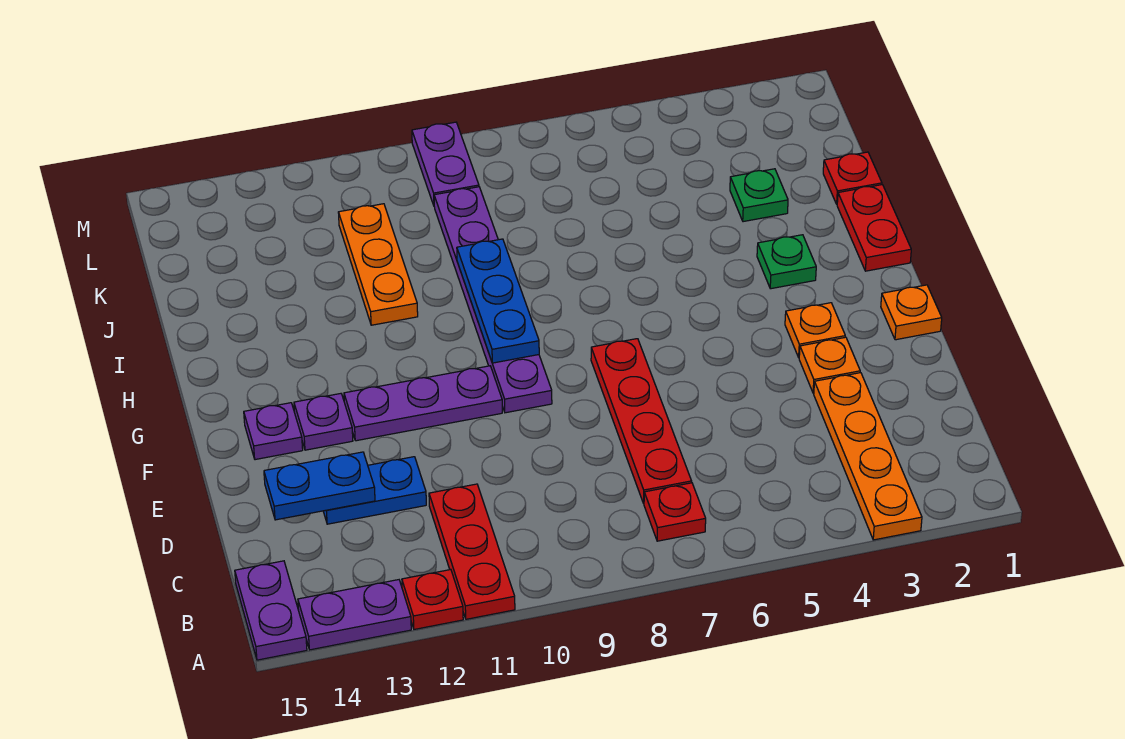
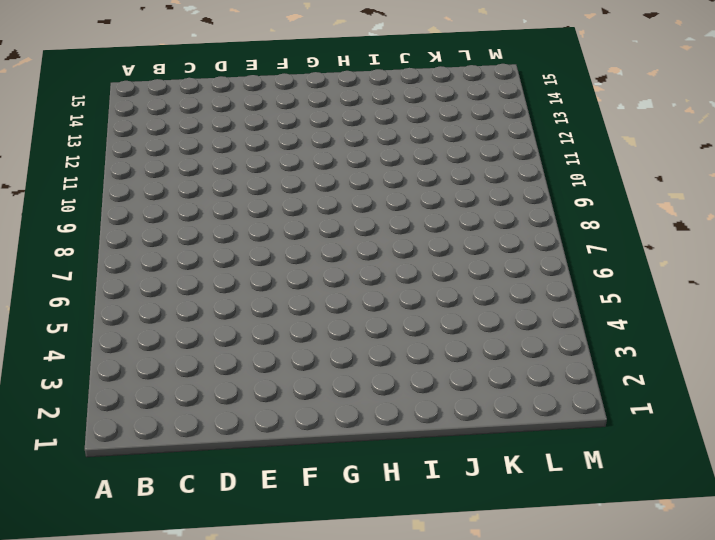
none -> orange plate A3:D3 level 1
none -> red plate A11:C11 level 1
none -> red plate A12 level 1

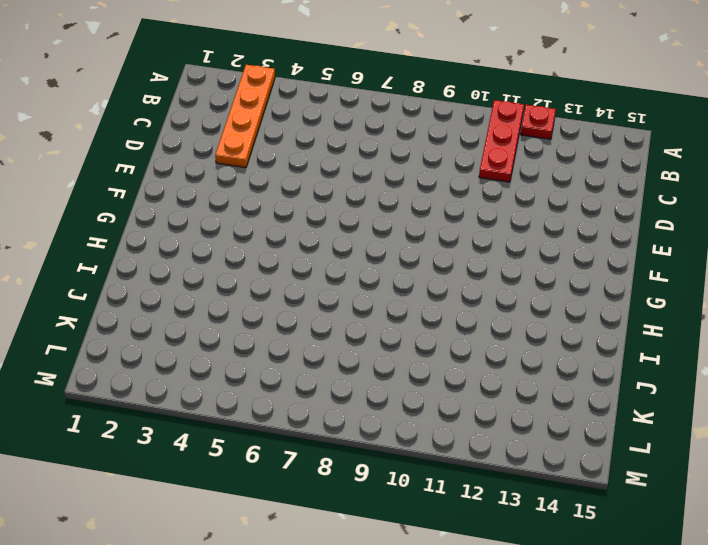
none -> purple plate A13:A14 level 1
none -> purple plate A15:B15 level 1
none -> red plate B7 level 1

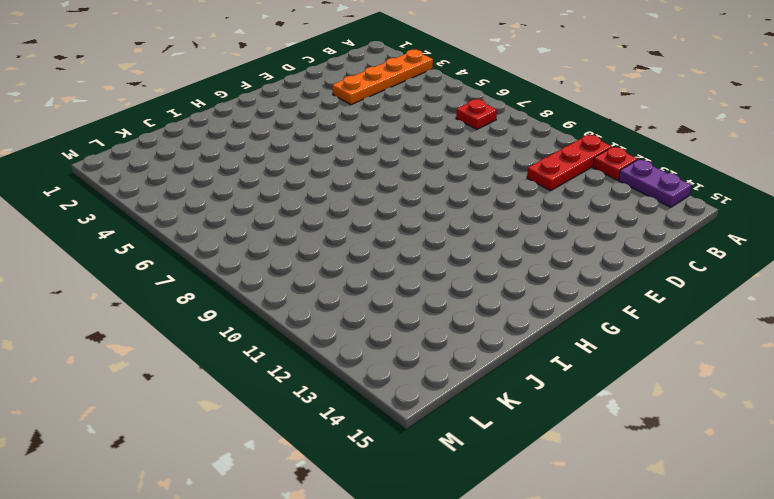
none -> purple plate A15:B15 level 1
none -> red plate C7:F7 level 1
none -> blue plate D12:D13 level 1

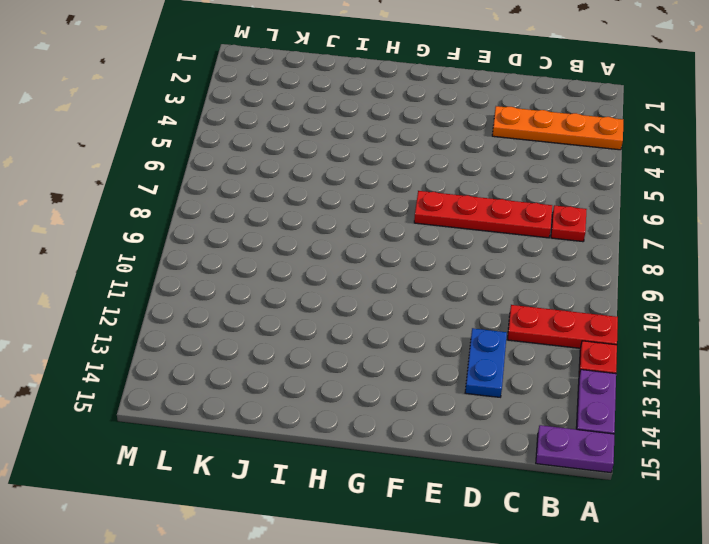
none -> orange plate E3 level 1
none -> orange plate F1 level 1
none -> orange plate F3 level 1

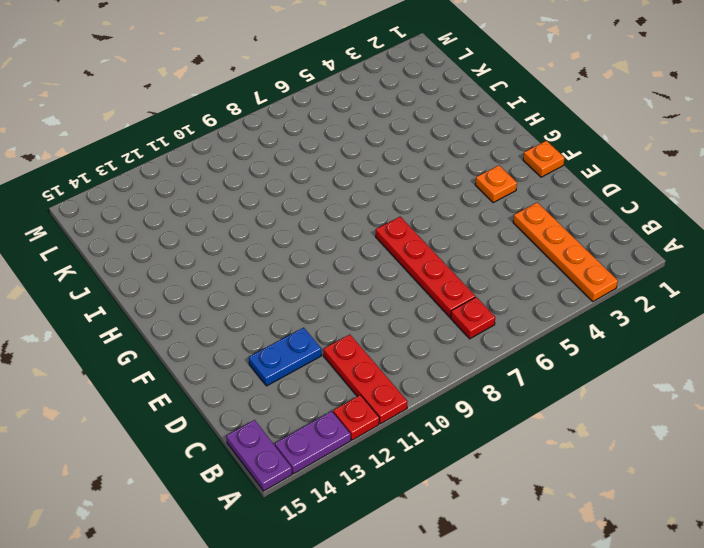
none -> orange plate E3 level 1
none -> purple plate F9:K9 level 1
none -> purple plate F10:F12 level 1

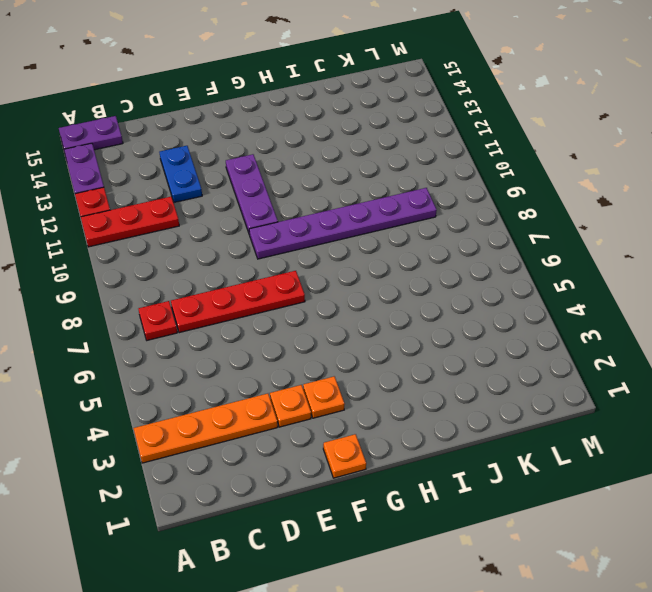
none -> purple plate F13 level 1
none -> purple plate F14 level 1
none -> red plate H1:I1 level 1

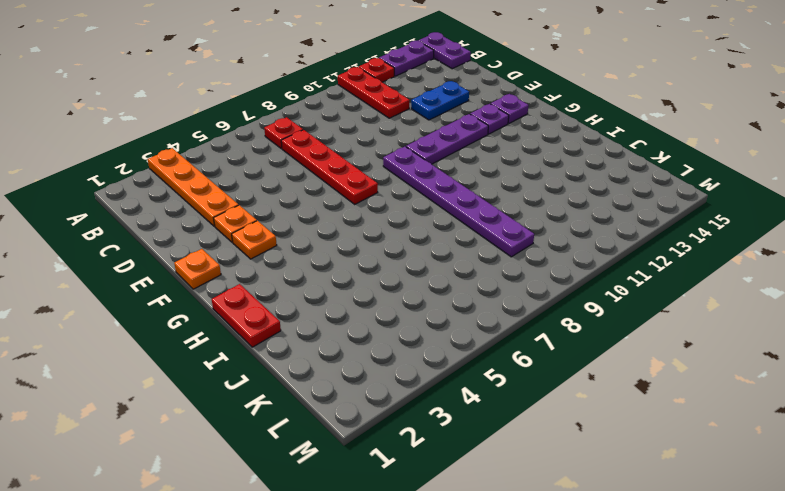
none -> green plate H3 level 1
none -> orange plate I11:K11 level 1
none -> red plate J1 level 1

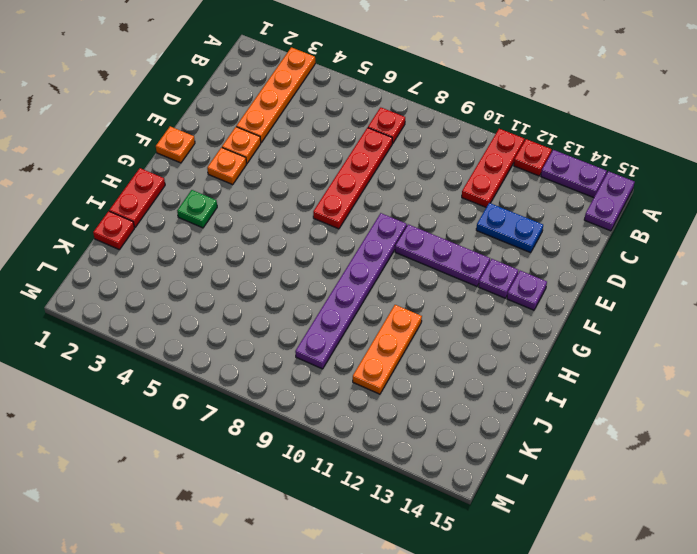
none -> green plate J3 level 1
none -> purple plate L9:M9 level 1
none -> blue plate D13:D14 level 2

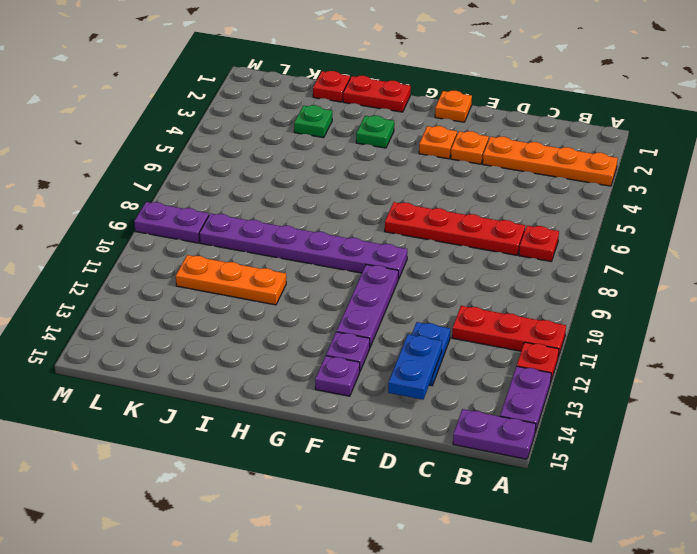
none -> blue plate G9:I9 level 2

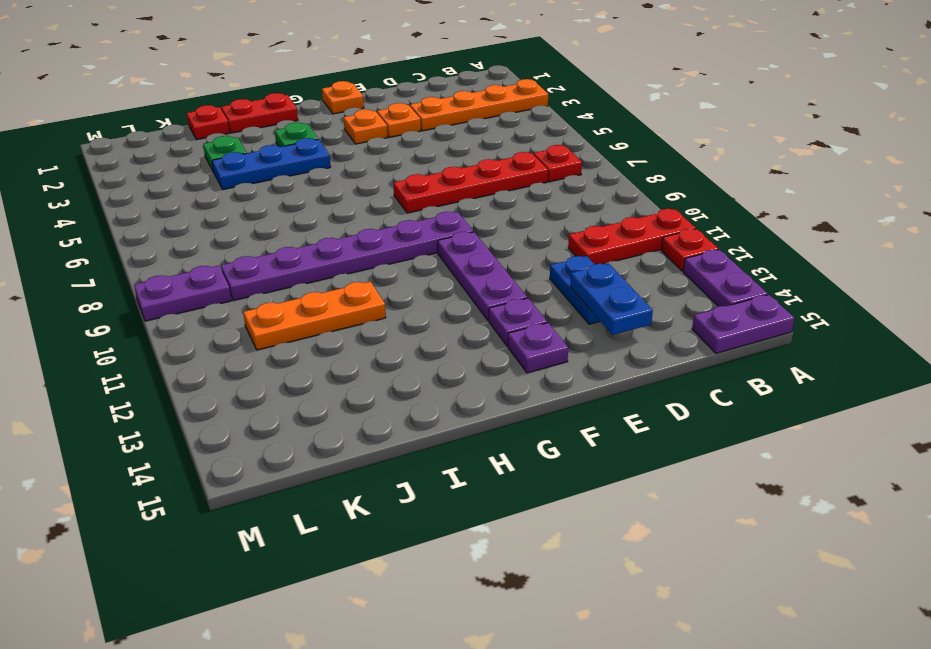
blue plate H4:J4 level 1 -> blue plate G9:I9 level 2

